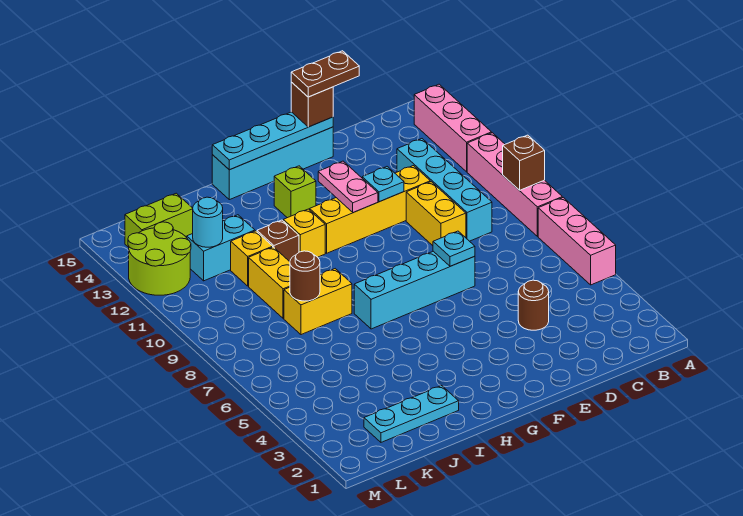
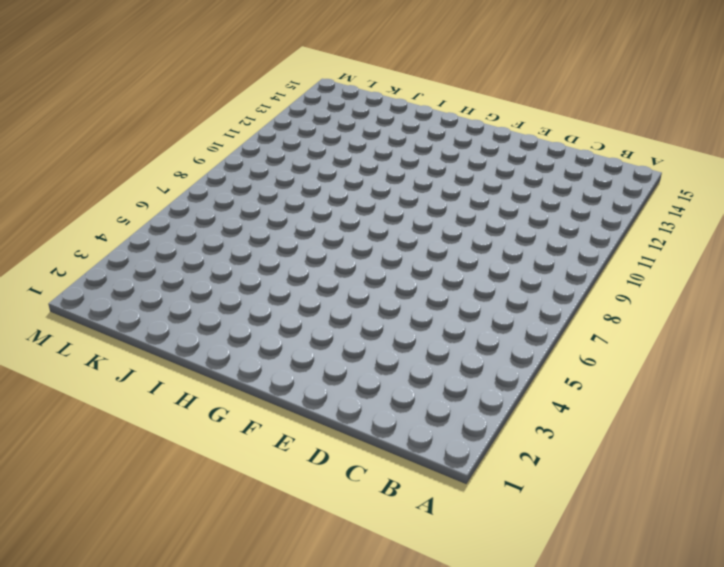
none -> pink brick A5:A7 level 1
none -> pink brick A8:A11 level 1
none -> pink brick A12:A14 level 1

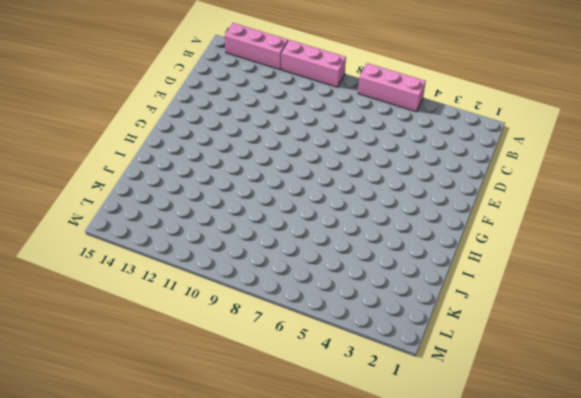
pink brick A9:A11 level 1 -> pink brick A8:A11 level 1
none -> cyan brick C9:C12 level 1
none -> brown round brick D4 level 1
none -> yellow brick D9:D10 level 1

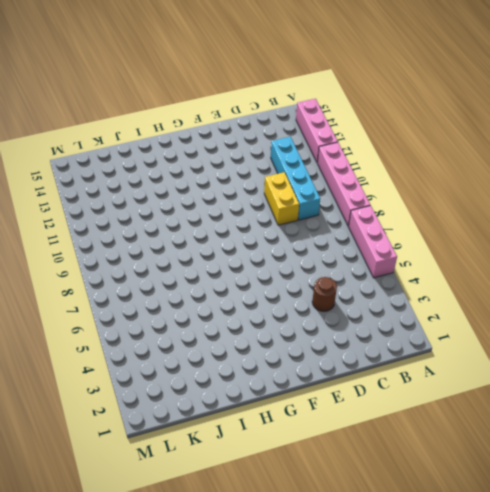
none -> yellow brick D11:G11 level 1
none -> cyan brick E7:H7 level 1
none -> cyan brick E15:H15 level 1

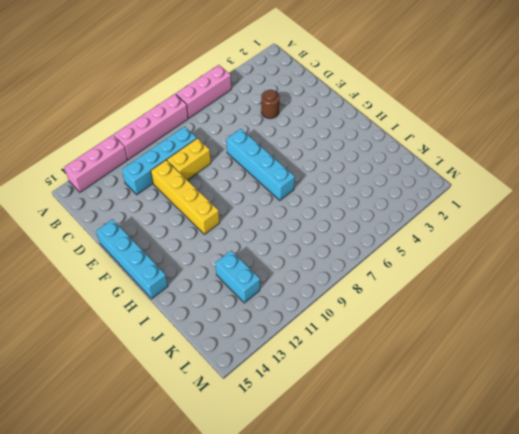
none -> lime brick G13 level 1
none -> yellow brick H11 level 1
none -> cyan plate I2:K2 level 1

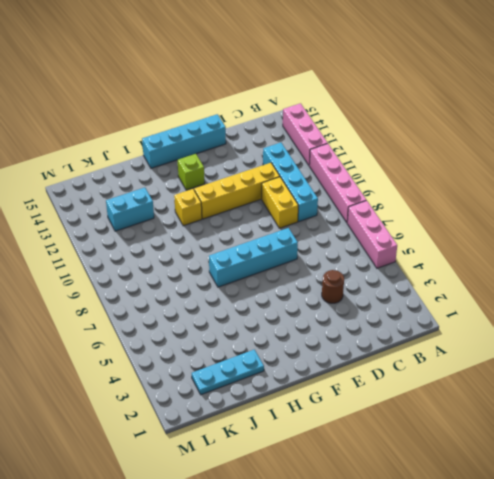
none -> yellow brick I8:J8 level 1
none -> brown brick I11 level 1
none -> yellow brick J9:J10 level 1

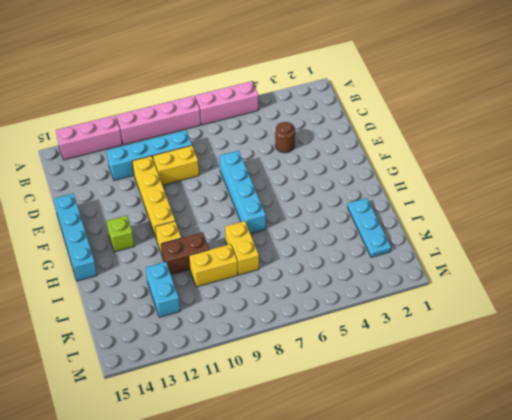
brown brick I10:I11 level 1 -> brown brick I11 level 1
none -> yellow brick J11 level 1
none -> lime brick K14:L14 level 1
none -> lime round brick L12:M13 level 1

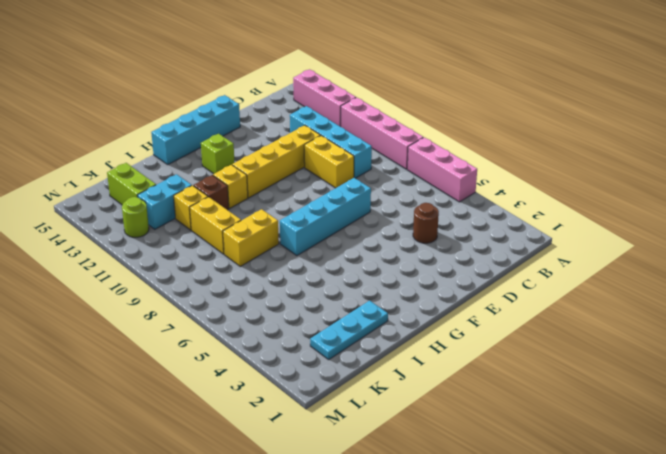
lime brick K13:K14 level 1 -> lime brick K14:L14 level 1
lime round brick L12 level 1 -> lime round brick L12:M13 level 1
none -> brown brick A9 level 2
none -> cyan plate E7 level 2
none -> cyan plate E11 level 2

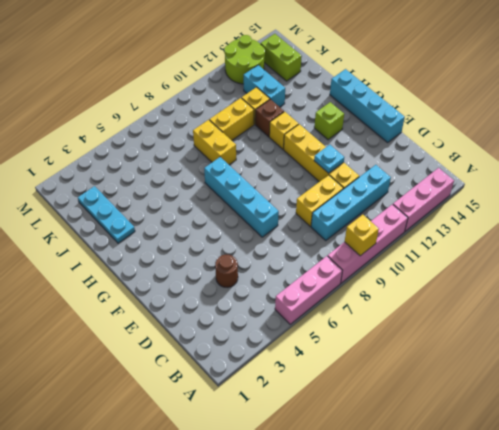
yellow brick A9 level 2 -> brown brick A9 level 2
none -> cyan plate E7 level 2
none -> cyan plate E15:H15 level 2
none -> pink plate F11:F12 level 2

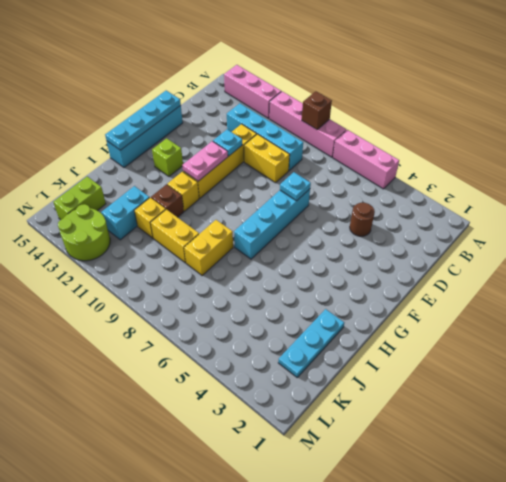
pink plate F11:G11 level 2 -> pink plate F11:F12 level 2
none -> brown round brick J8 level 2
none -> cyan round brick K12 level 2
none -> brown brick E15 level 3

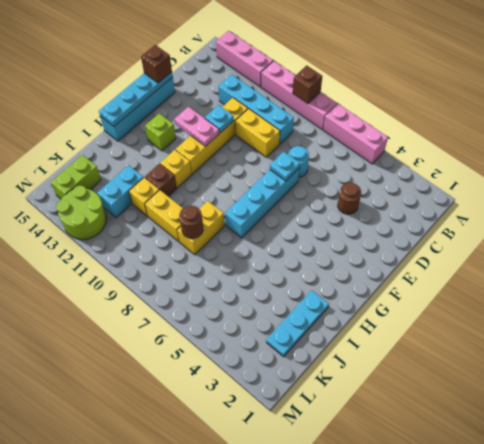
cyan round brick D7 level 1 -> cyan round brick K12 level 2
none -> brown plate D15:E15 level 4

